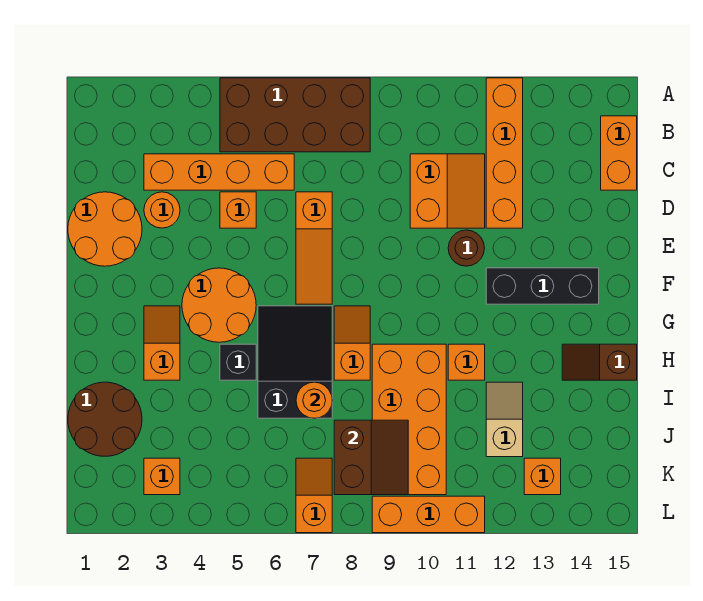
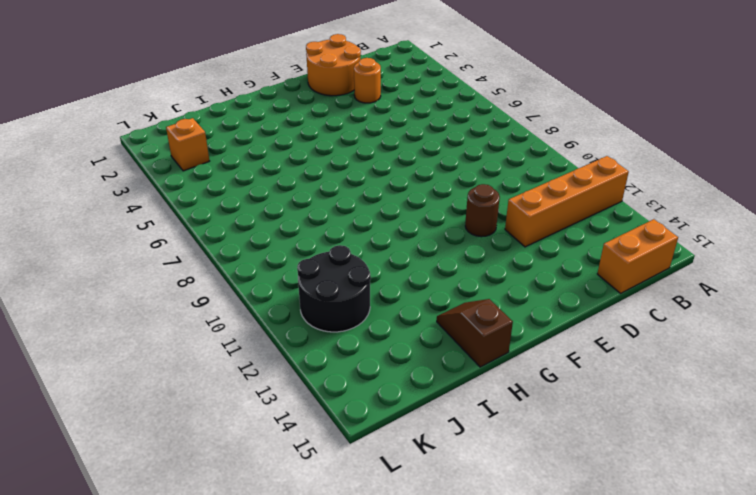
black round brick J11:K12 level 1 -> tan slope I12:J12 level 1 top J
none -> brown brick A5:B8 level 1
none -> orange brick C3:C6 level 1
none -> orange slope C10:D11 level 1 top 10

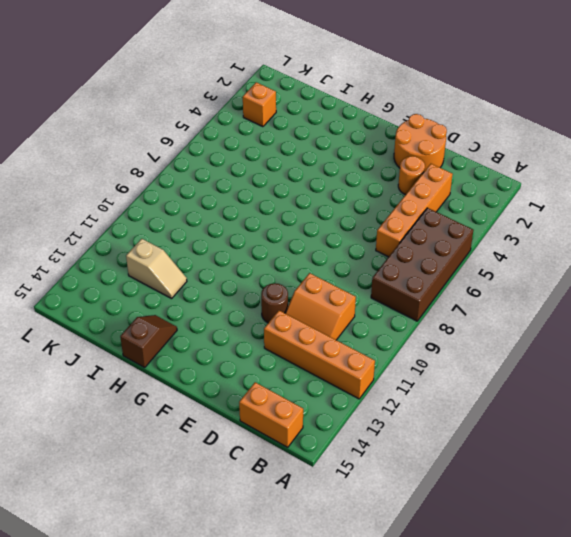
none -> orange brick D5 level 1
none -> orange slope D7:F7 level 1 top D
none -> orange round brick F4:G5 level 1

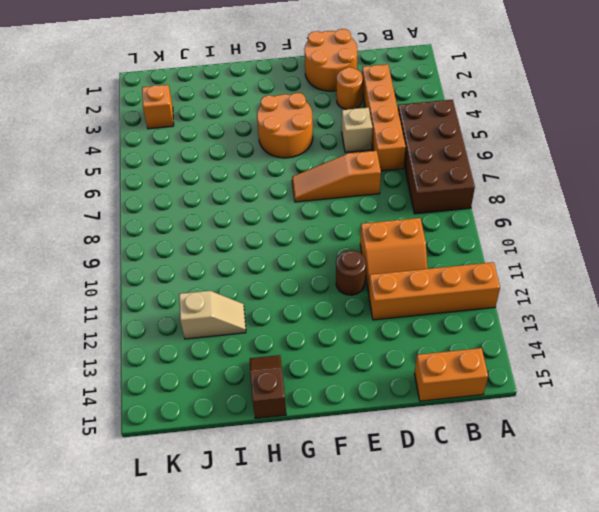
tan brick D5 level 1 -> orange brick D5 level 1
none -> black brick F12:F14 level 1
none -> orange slope G3:H3 level 1 top H
none -> black slope G6:I7 level 1 top I

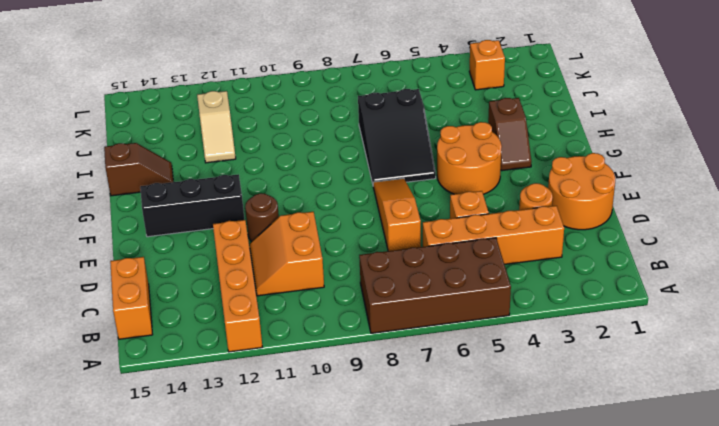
brown slope G3:H3 level 1 top H -> orange slope G3:H3 level 1 top H
none -> orange slope G8:H8 level 1 top H
none -> black brick H5 level 1
none -> orange brick H9:K10 level 1

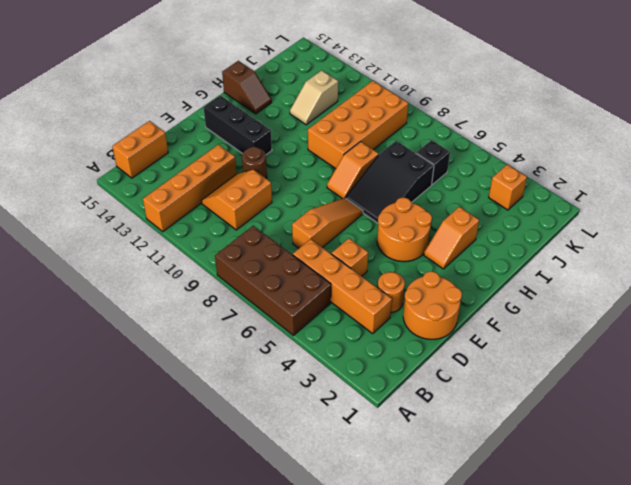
black brick J6 level 1 -> black brick H5 level 1
none -> orange brick H11 level 1
none -> brown round brick I1:J2 level 1
none -> orange slope K7:L7 level 1 top L

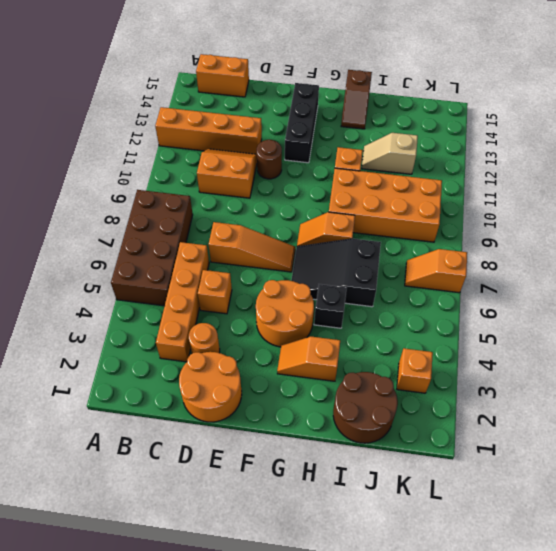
none -> orange brick K13 level 1
none -> orange brick L9:L11 level 1
none -> orange round brick I7 level 2

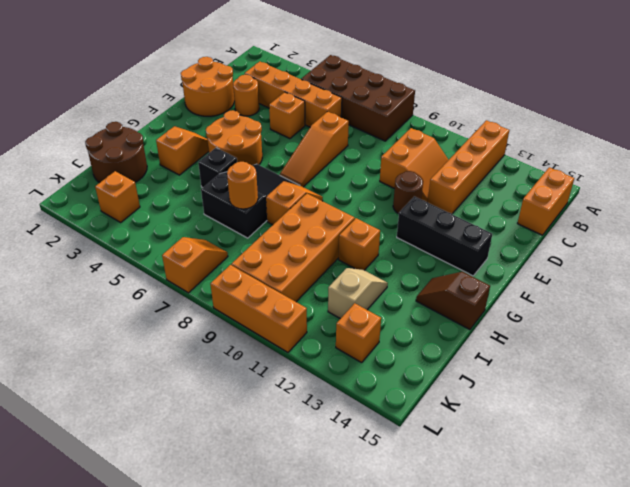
none -> brown slope J8:K9 level 2 top 8

